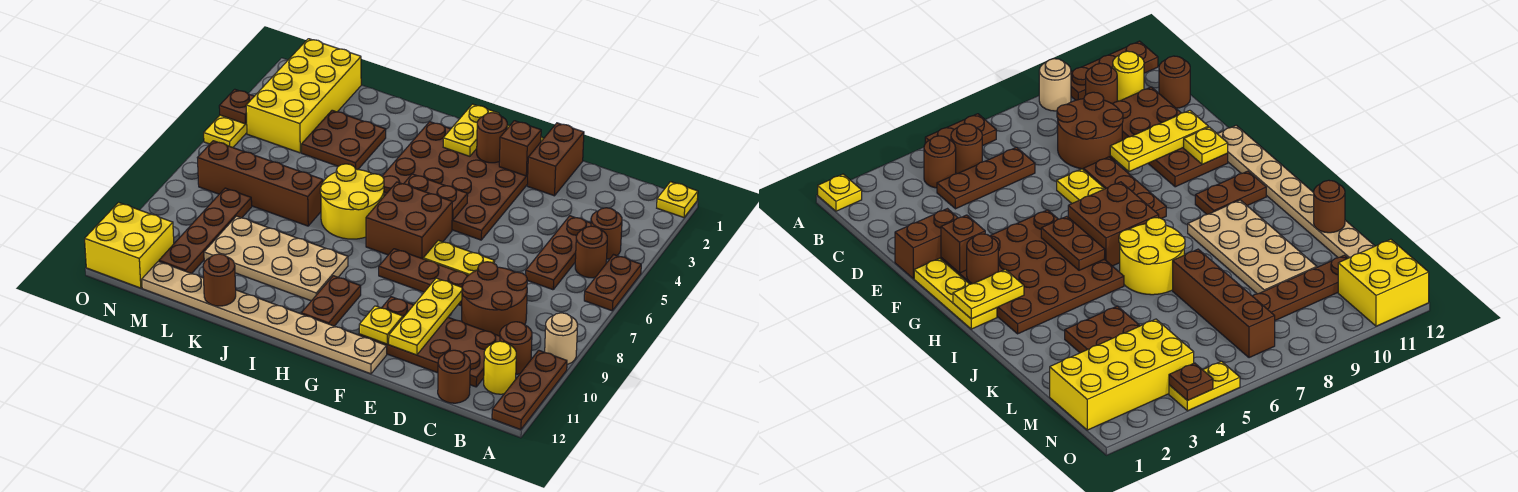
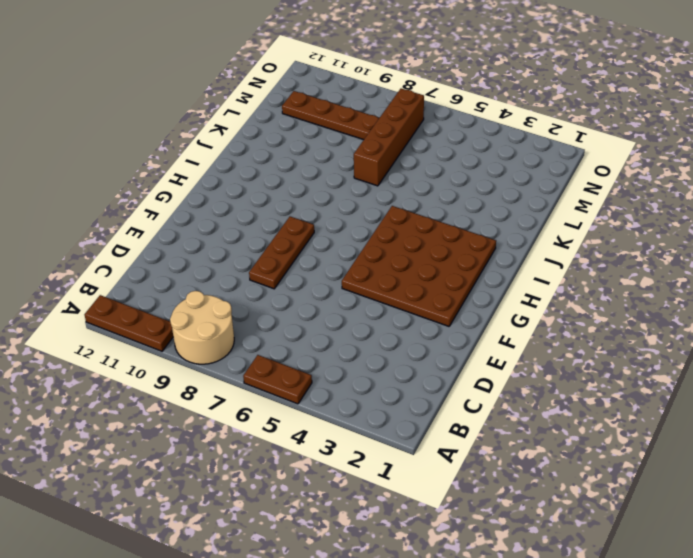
tan round brick A8:B9 level 1 -> tan round brick A9 level 1
none -> yellow plate A1 level 1
none -> brown round brick B4 level 1
none -> brown round brick B5 level 1
none -> brown round brick B10 level 1

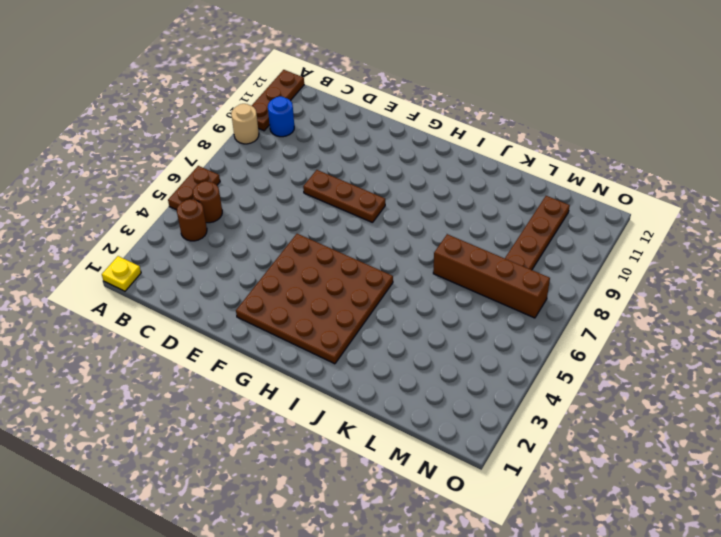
blue round brick B10 level 1 -> brown round brick B10 level 1
none -> yellow round brick B11 level 1
none -> brown plate C4:C6 level 1
none -> brown round brick C8:D9 level 1
none -> brown plate C10:F11 level 1

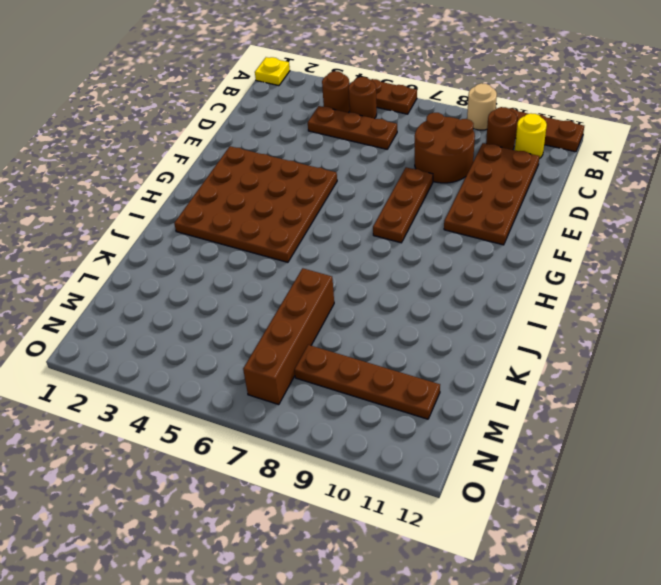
none -> brown round brick C12 level 1
none -> brown brick E1:E2 level 1
none -> yellow plate E7:F7 level 1
none -> yellow plate F1:H1 level 1

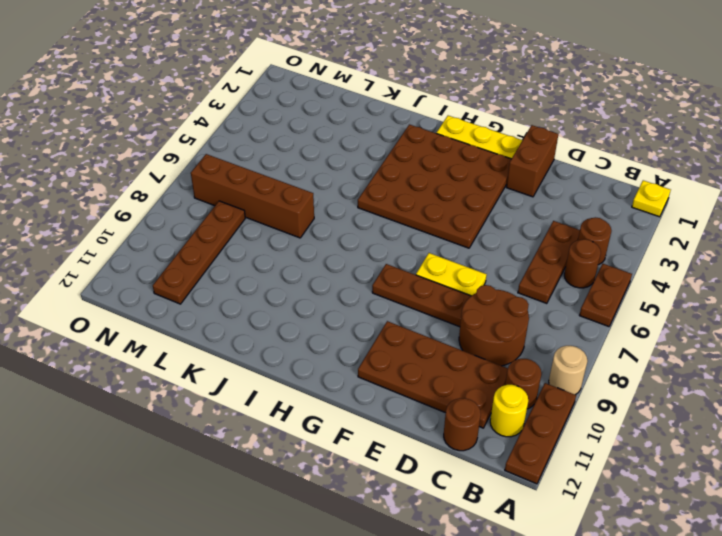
none -> tan plate F12:M12 level 1
none -> brown brick G6:H7 level 1
none -> brown plate H10:H11 level 1
none -> yellow round brick I6:J7 level 1

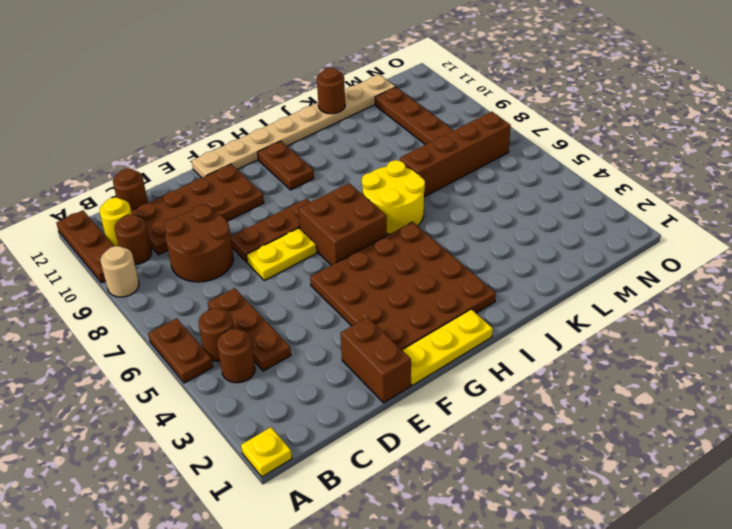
none -> tan plate I9:L10 level 1
none -> brown plate K3:L4 level 1
none -> yellow brick M1:N4 level 1
none -> yellow brick N11:O12 level 1

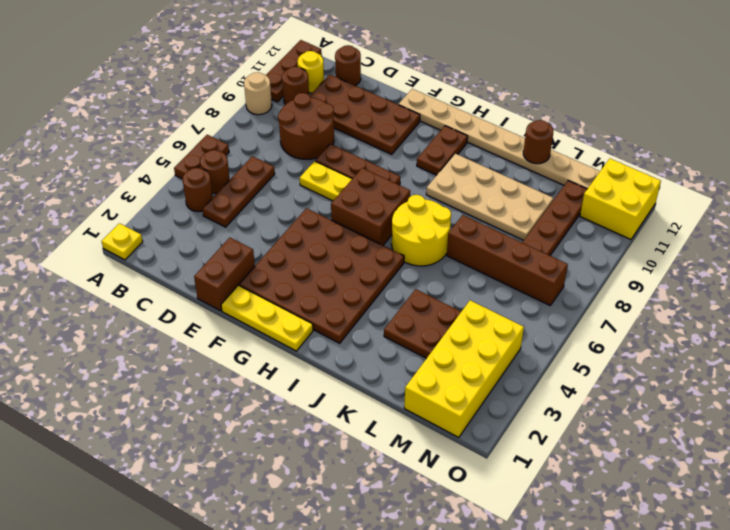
none -> yellow plate O4:O5 level 1
none -> yellow plate E9:E11 level 2
none -> brown brick F2 level 2
none -> yellow plate F11 level 2

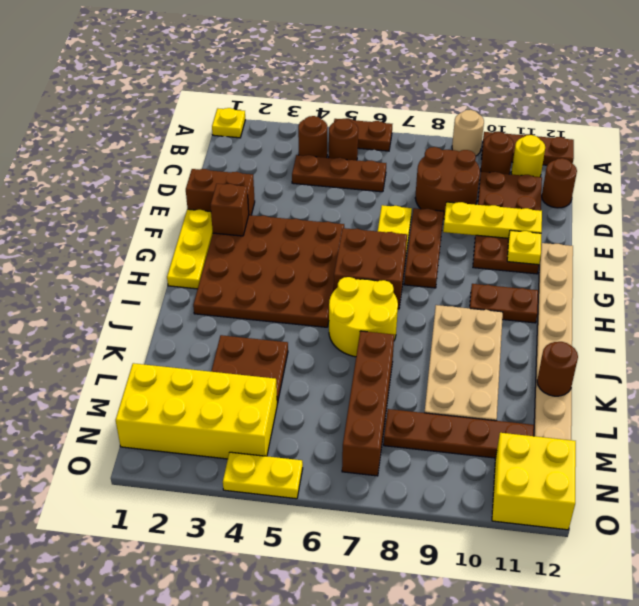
none -> brown round brick G2 level 2
none -> brown plate G5:H5 level 2
none -> yellow plate H1:H2 level 2
none -> brown plate O4 level 2

